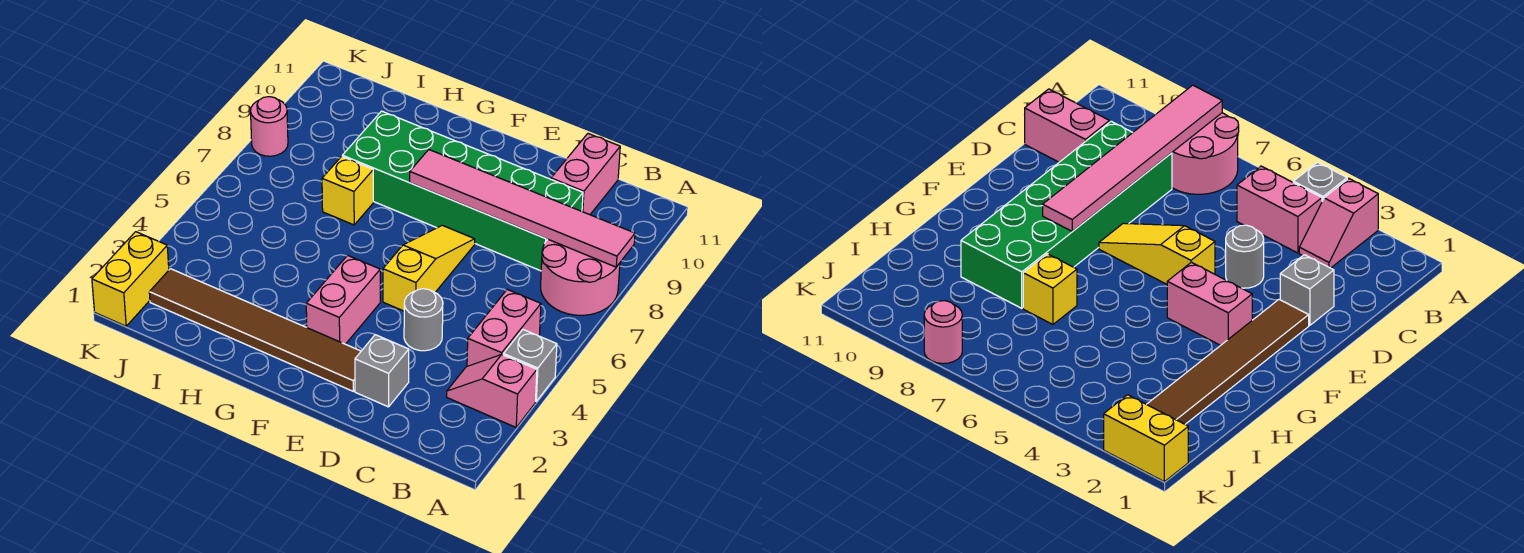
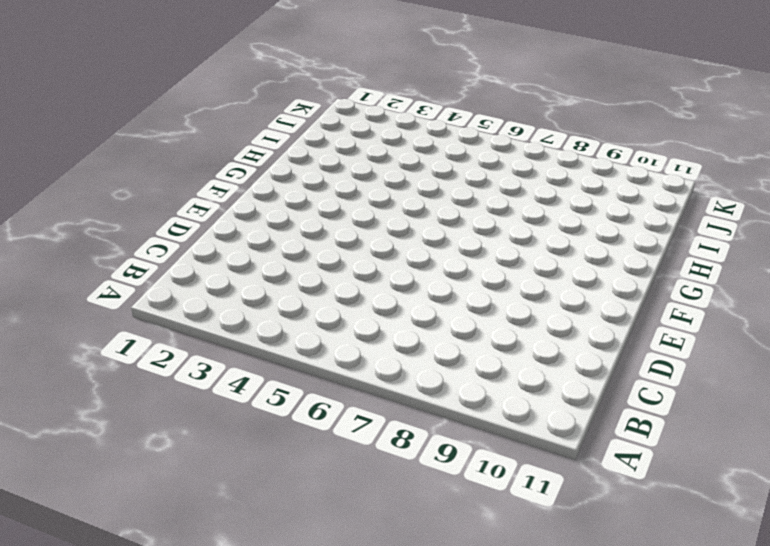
none -> pink slope A3:B3 level 1 top A
none -> grey brick A4 level 1
none -> pink round brick A7:B8 level 1

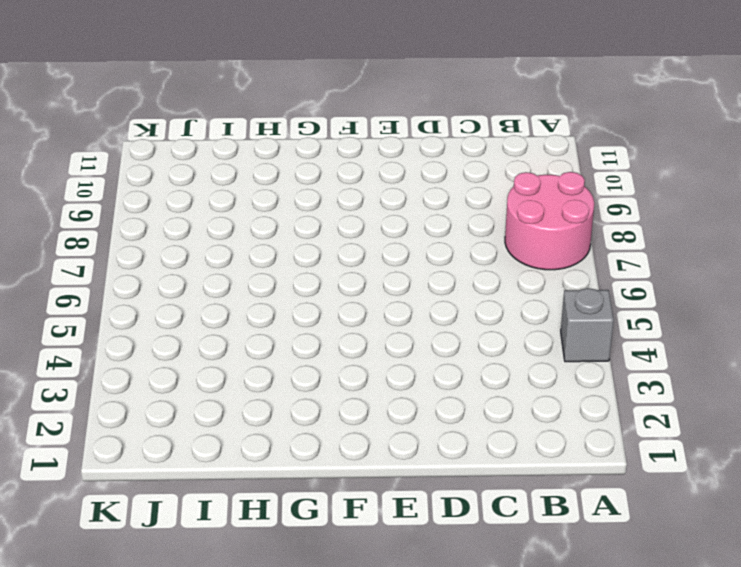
none -> pink slope A3:B3 level 1 top A
none -> pink brick B4:B5 level 1
none -> green brick C8:H9 level 1

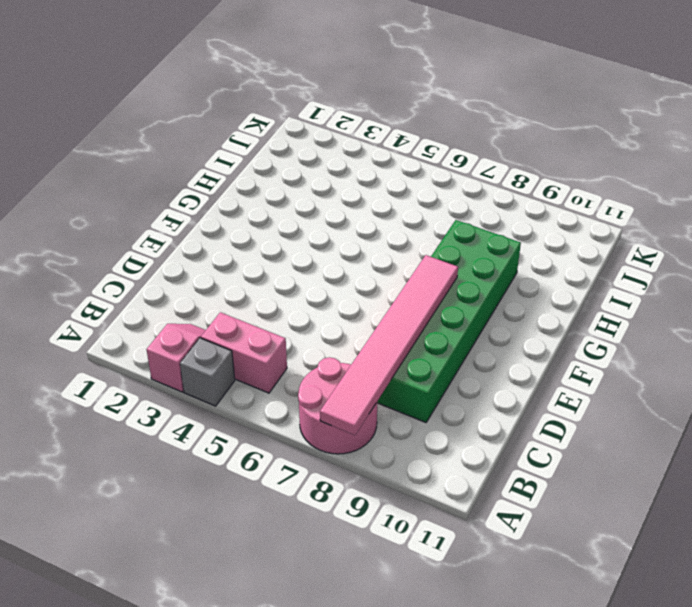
none -> pink brick C10:C11 level 1
none -> grey brick D2 level 1
none -> grey round brick D4 level 1

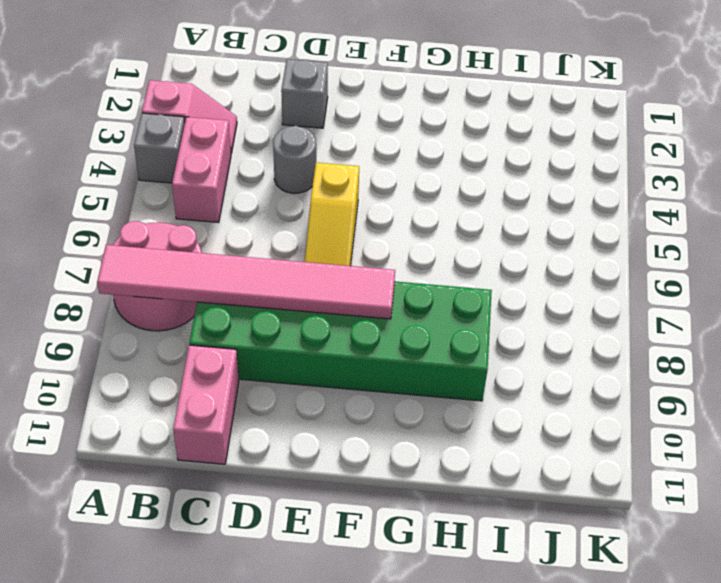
none -> brown tile E2:J2 level 1
none -> pink brick F3:F4 level 1
none -> yellow brick H7 level 1

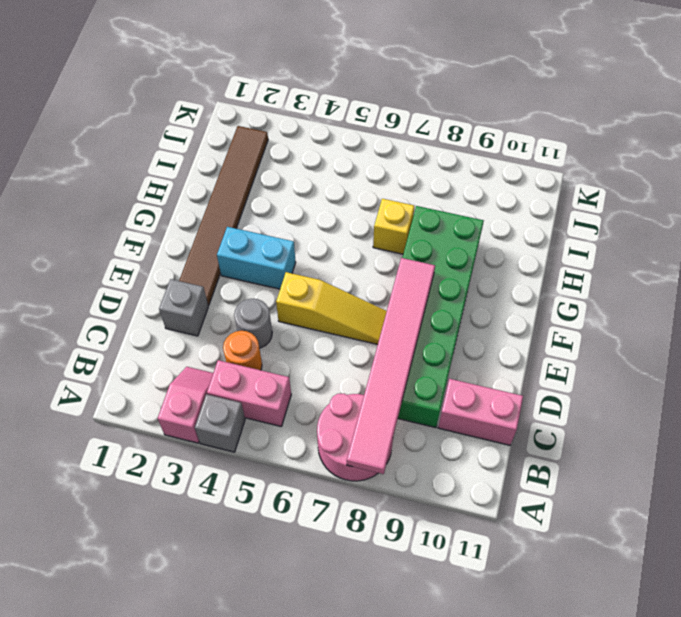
orange round brick C4 level 1 -> none
cyan brick F3:F4 level 1 -> pink brick F3:F4 level 1
none -> yellow brick K1:K2 level 1
none -> pink round brick K8 level 1

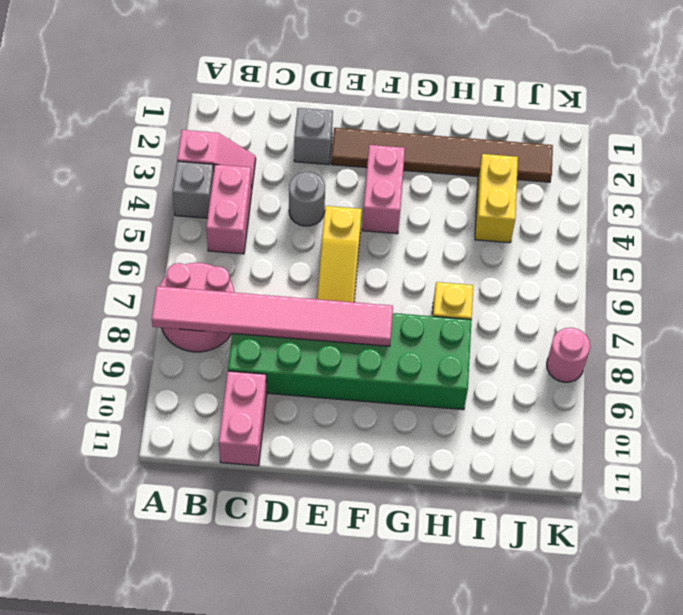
yellow brick I3:I4 level 1 -> yellow brick K1:K2 level 1

